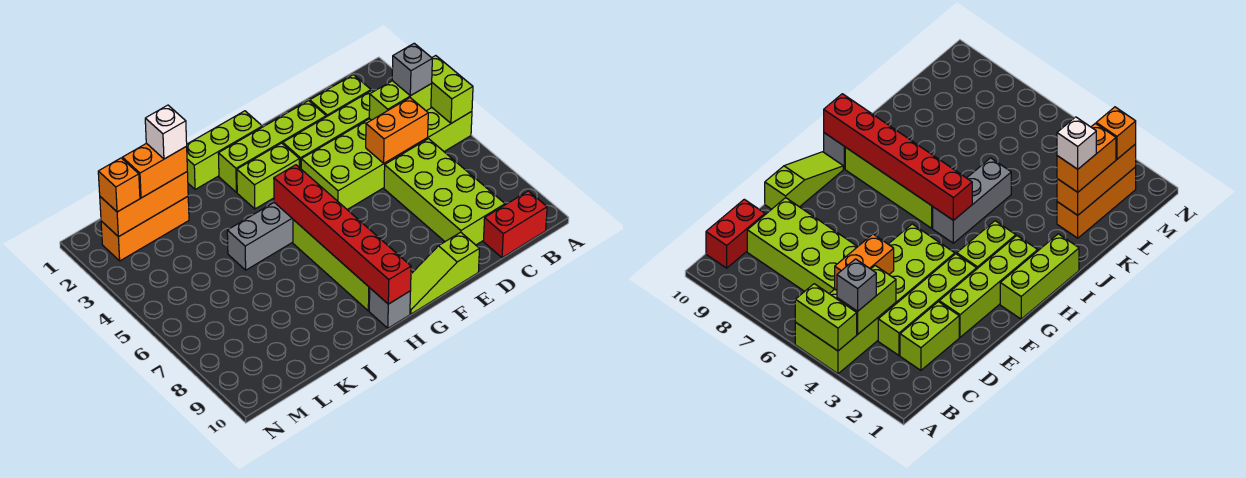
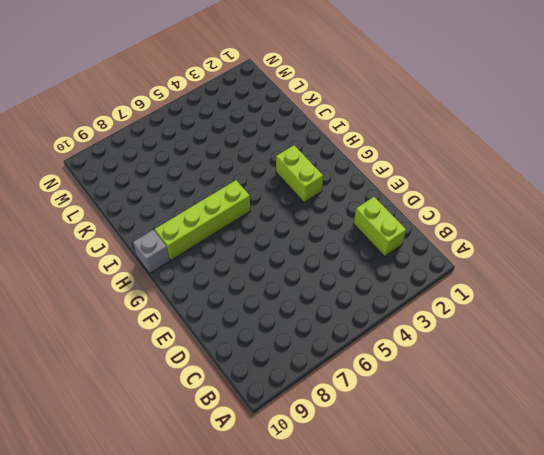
none -> lime brick A4:F5 level 1
none -> red brick B10:C10 level 1
none -> lime brick C3:F3 level 1

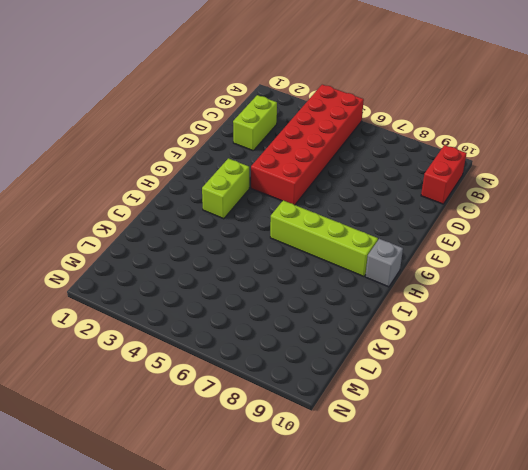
red brick A4:F5 level 1 -> lime brick A4:F5 level 1
none -> lime brick C3:F3 level 1
none -> lime brick C6:D9 level 1
none -> lime brick E2:H2 level 1

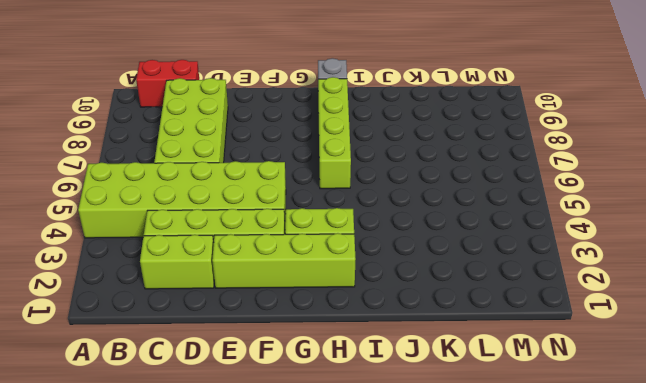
none -> lime slope E10:G10 level 1 top E
none -> lime brick G1:I1 level 1
none -> grey brick H5:J5 level 1

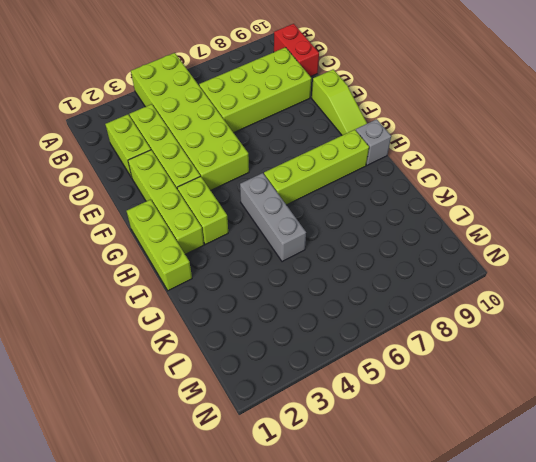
none -> orange brick K2:M2 level 1
none -> lime brick A4:A5 level 2
none -> lime brick B4:C4 level 2

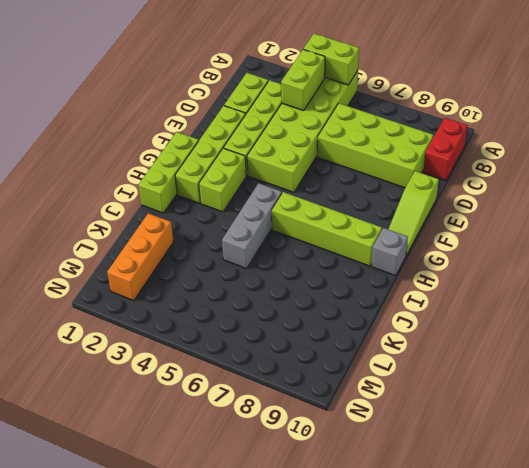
none -> orange brick C5:D5 level 2
none -> red brick H5:H10 level 2
none -> orange brick K2:M2 level 2

